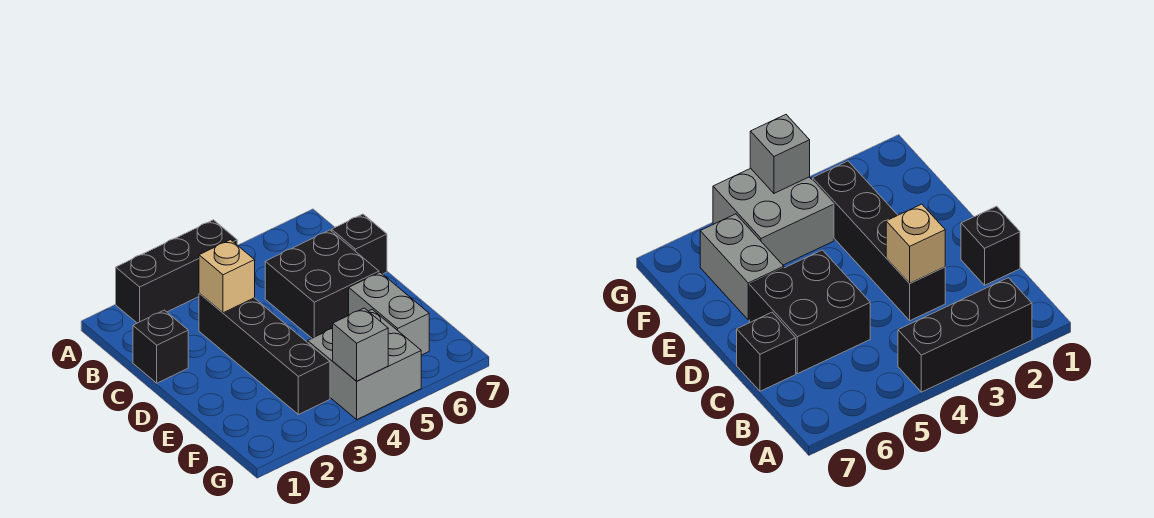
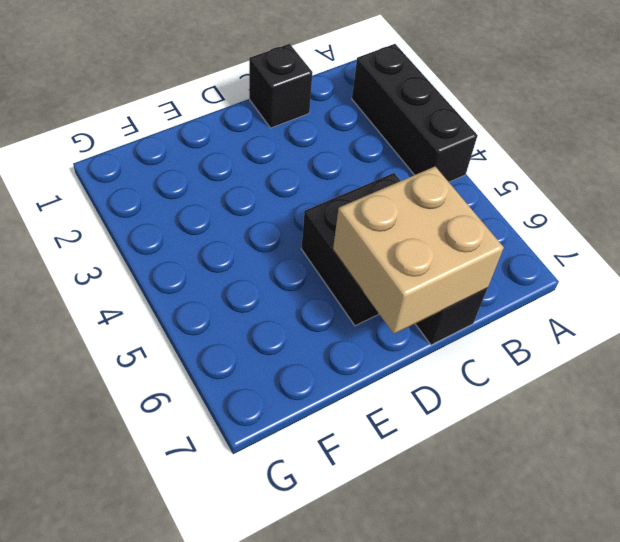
tan brick C6:D7 level 2 -> none
none -> black brick C3:F3 level 1
none -> grey brick E6:F6 level 1

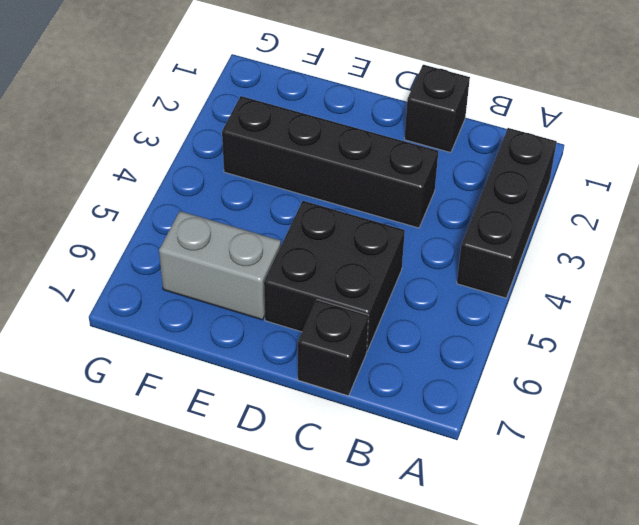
none -> grey brick F4:G5 level 1
none -> tan brick C3 level 2

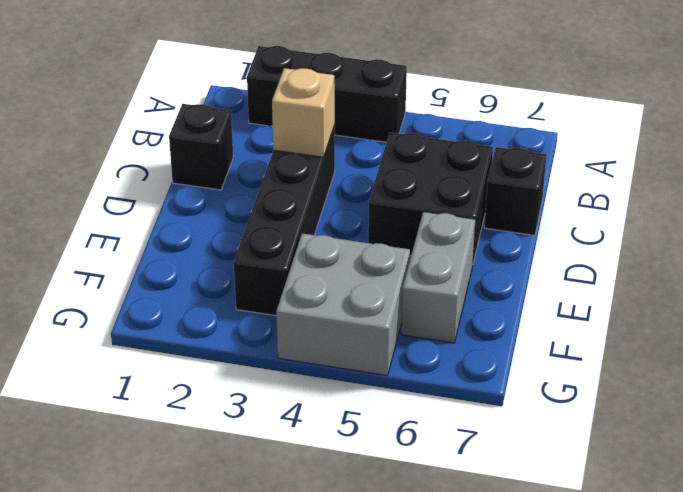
none -> grey brick G4 level 2

